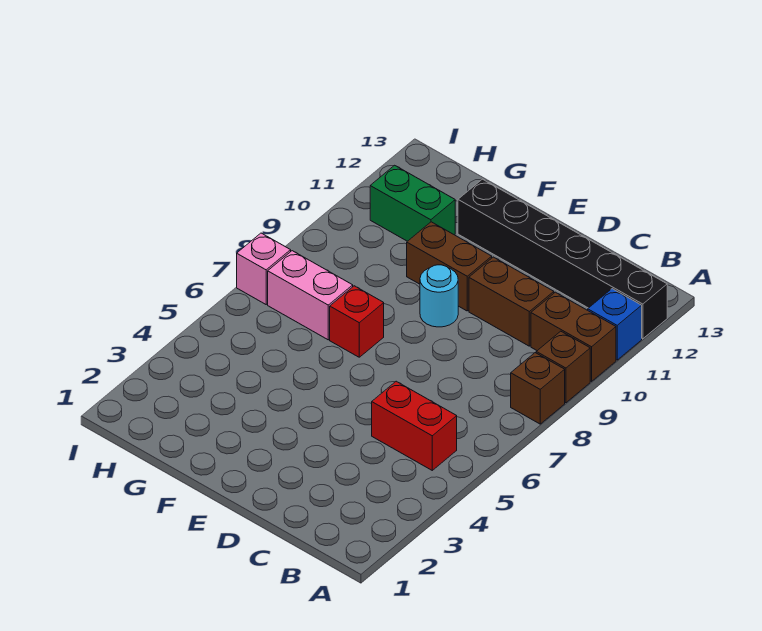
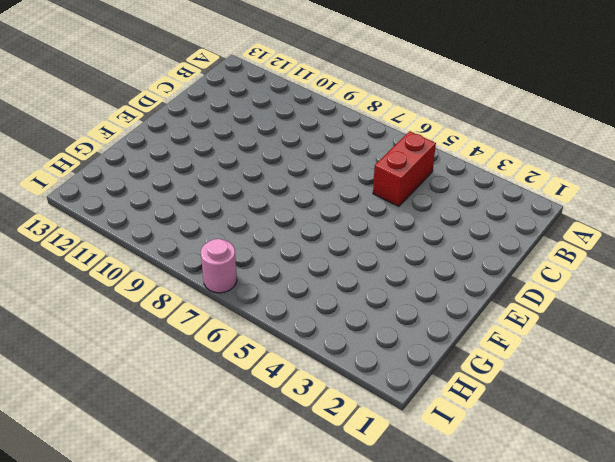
pink round brick I7 level 1 -> pink brick I7 level 1
none -> brown brick A8 level 1
none -> brown brick A9 level 1
none -> brown brick A10:B10 level 1

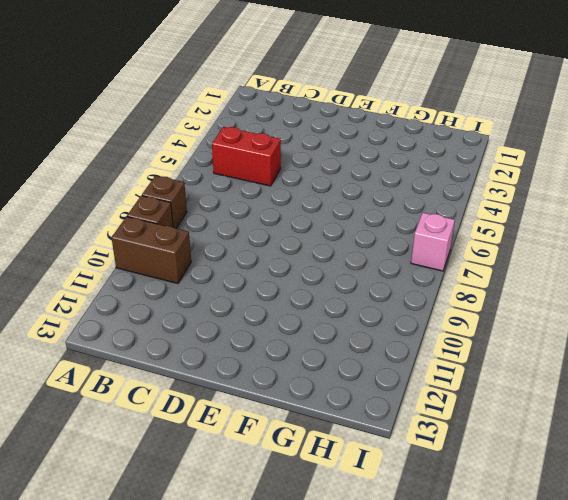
none -> blue brick A11 level 1
none -> black brick A12:F12 level 1
none -> brown brick C10:D10 level 1

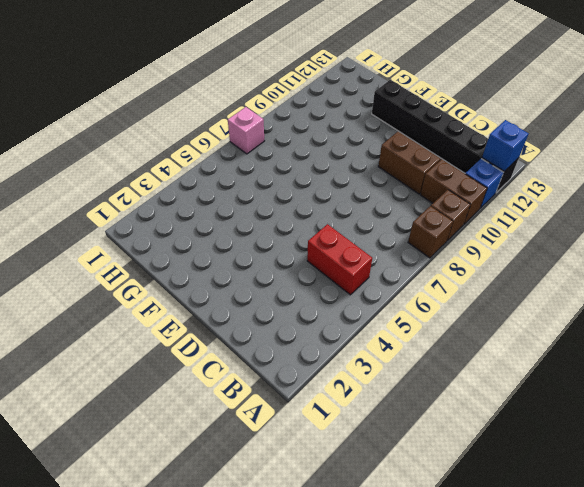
blue brick A12 level 2 -> none
none -> cyan round brick E9 level 1
none -> brown brick E10:F10 level 1
none -> red brick F7 level 1

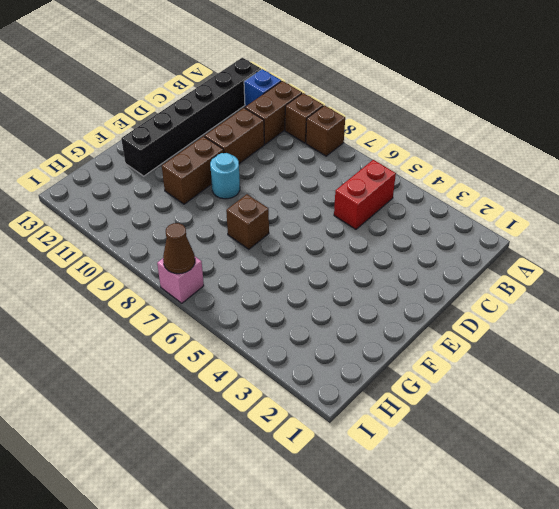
brown brick F7 level 1 -> red brick F7 level 1
brown cone I7 level 2 -> none
none -> pink brick G7:H7 level 1
none -> green brick G11:H11 level 1

